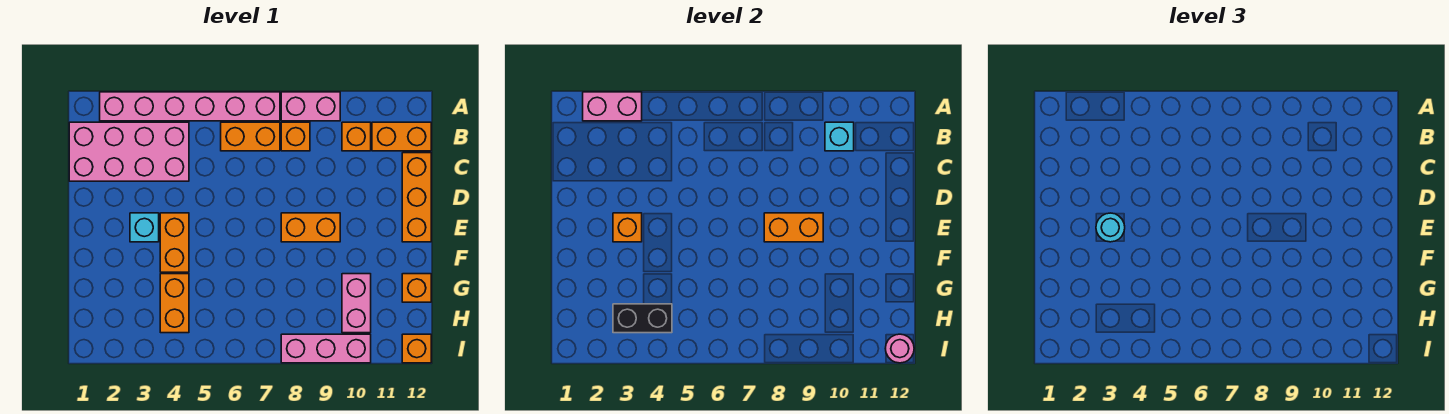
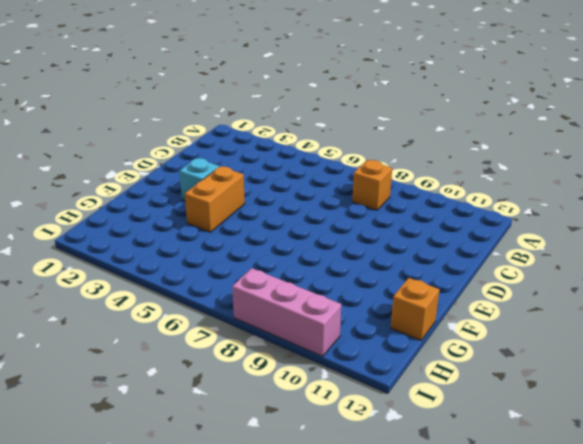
none -> pink brick A2:A7 level 1
none -> pink brick A8:A9 level 1
none -> pink brick B1:C4 level 1

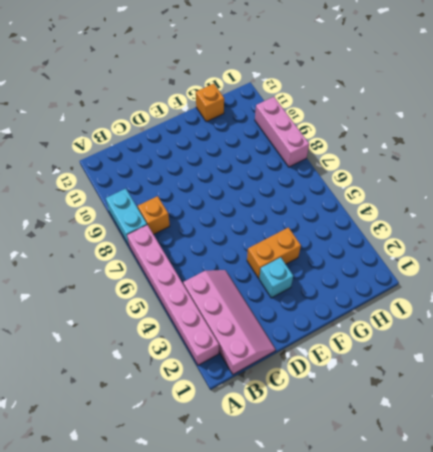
cyan brick A8:A9 level 1 -> pink brick A8:A9 level 1
pink slope B1:C4 level 1 top B -> pink brick B1:C4 level 1
none -> orange brick B6:B7 level 1
none -> orange brick B10 level 1
none -> orange brick B11:B12 level 1

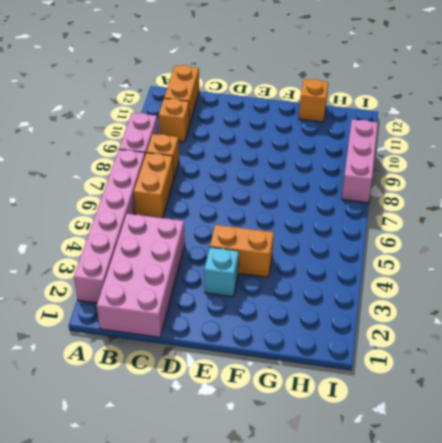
none -> orange brick C12:E12 level 1
none -> orange brick E8:E9 level 1
none -> orange brick G4:H4 level 1

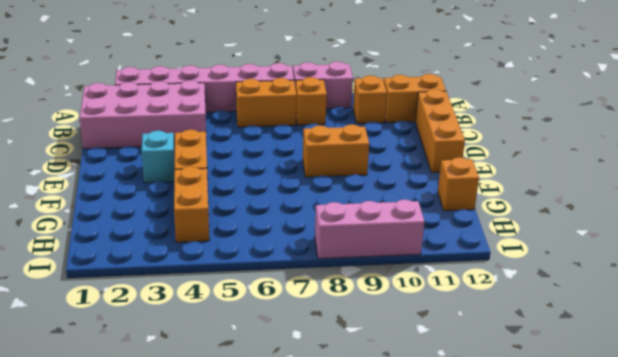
none -> pink brick G10:H10 level 1
none -> orange brick I12 level 1
none -> pink brick A2:A3 level 2

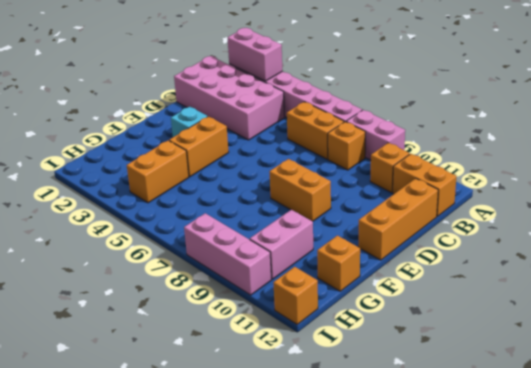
none -> cyan brick B10 level 2
none -> orange brick E3 level 2
none -> orange brick E8:E9 level 2

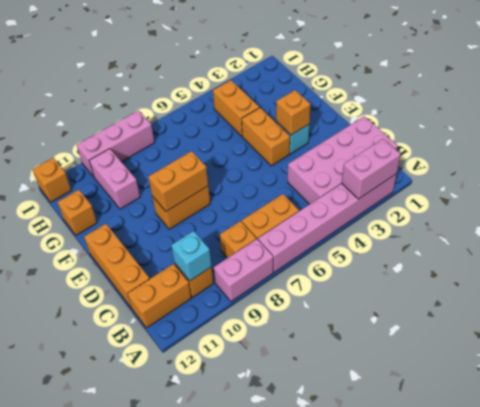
none -> black brick H3:H4 level 2
none -> pink round brick I12 level 2
none -> cyan round brick E3 level 3

